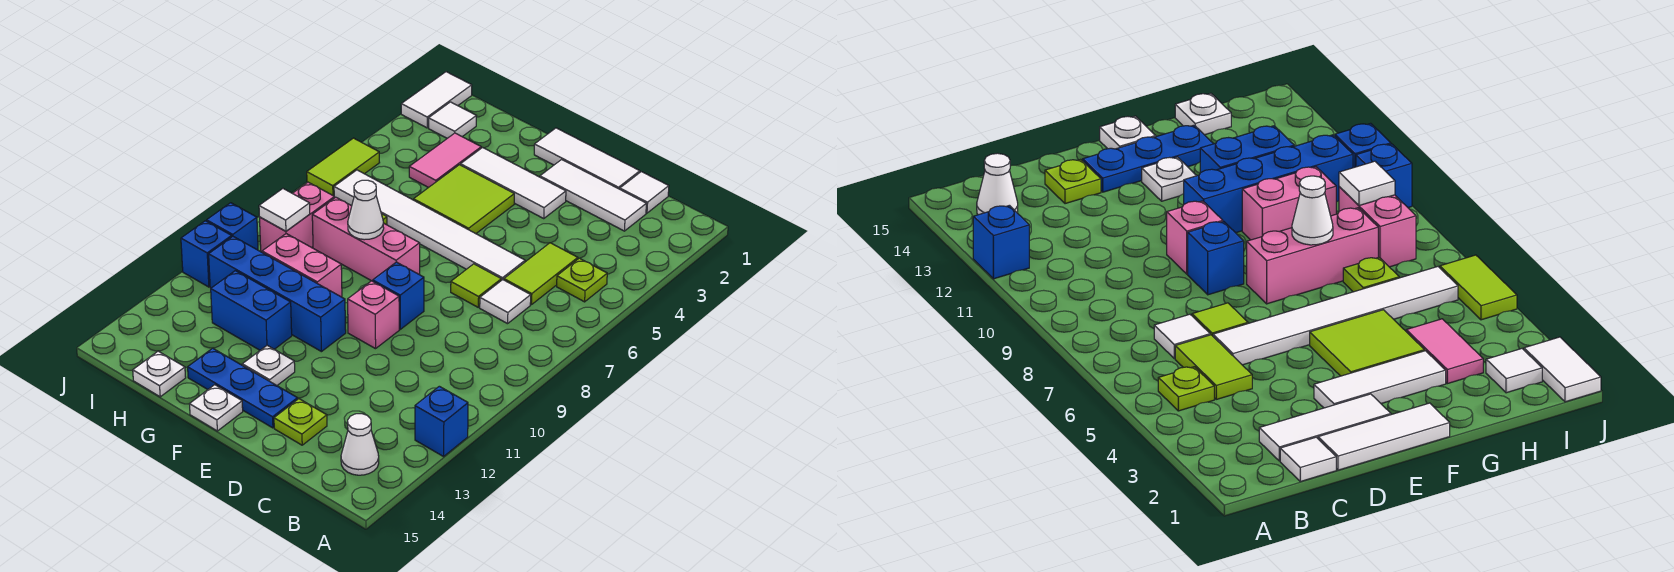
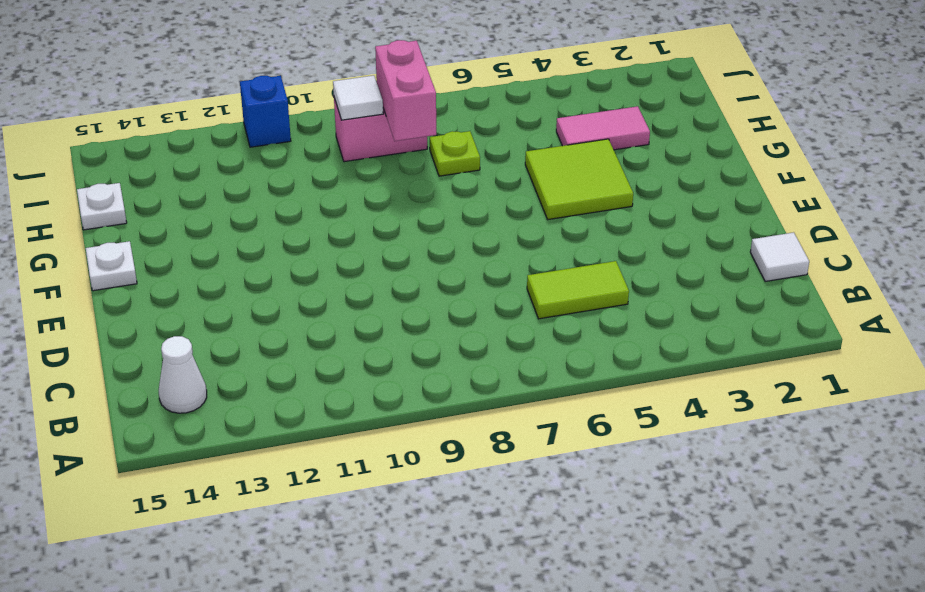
pink brick H8:I8 level 2 -> pink brick G10:H10 level 1
none -> blue brick A12 level 1
none -> lime plate B5 level 1
none -> white tile C2:E2 level 1
none -> white tile C7 level 1

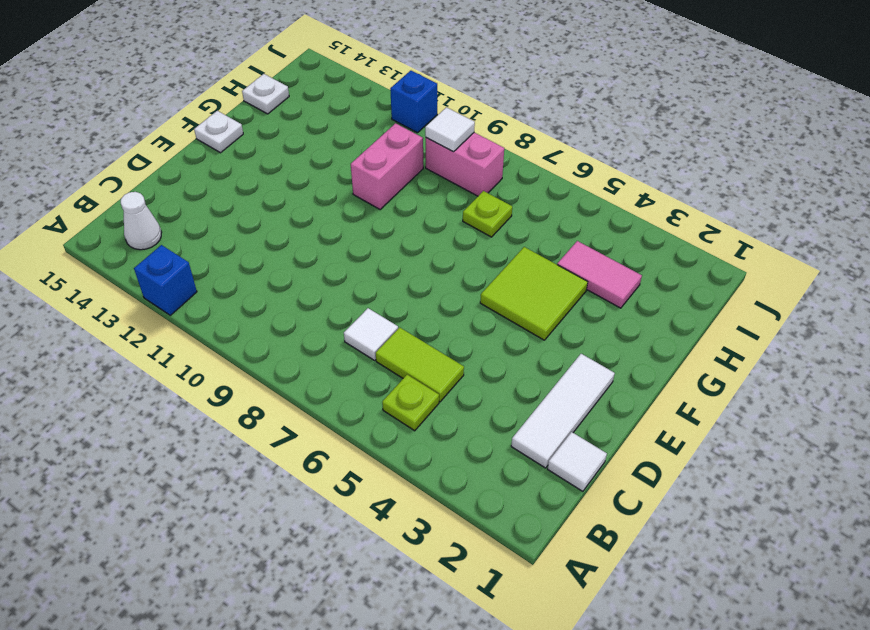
none -> white tile D1:F1 level 1
none -> white tile D6:I6 level 1
none -> lime tile D7 level 1
none -> lime plate D14 level 1

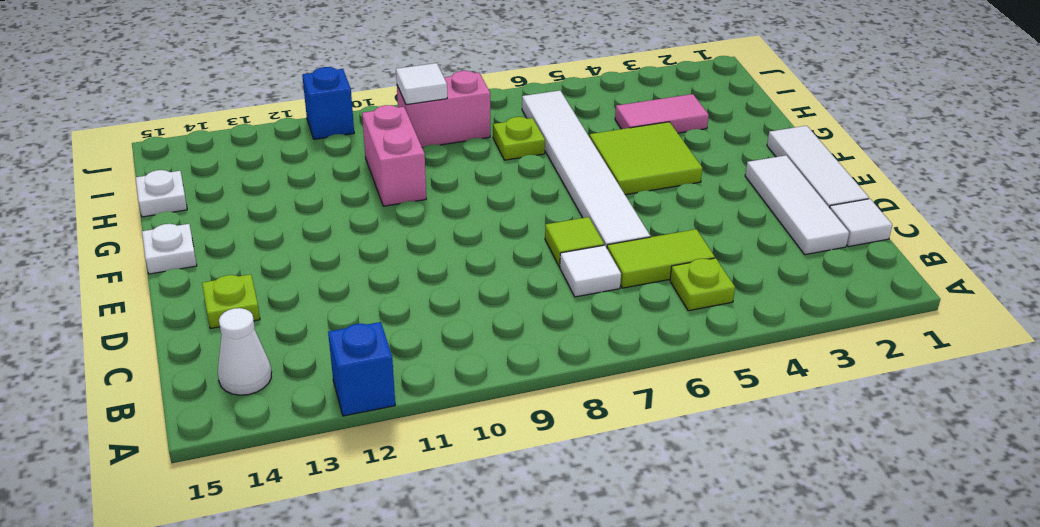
none -> white tile E3:G3 level 1
none -> blue brick E9 level 1
none -> pink brick E10 level 1
none -> blue plate E14:G14 level 1

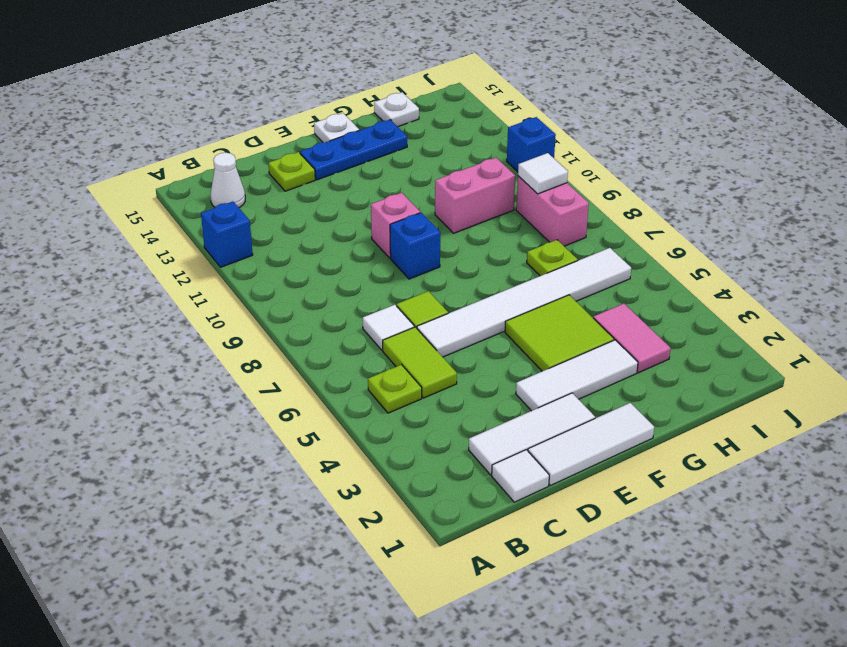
none -> pink brick F8:H8 level 1
none -> blue brick F11:I11 level 1
none -> white plate F13 level 1
none -> blue brick G12:H12 level 1

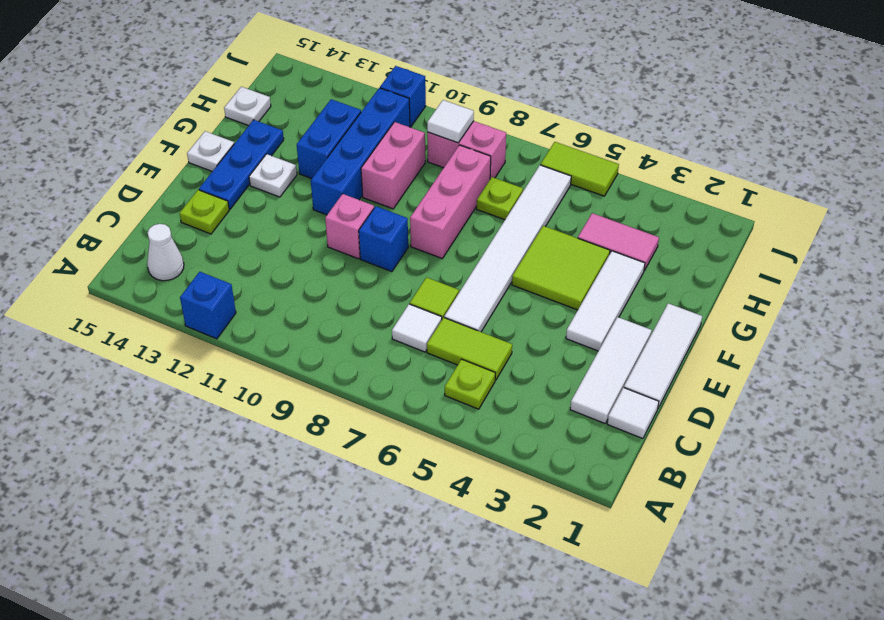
none -> white tile I2 level 1
none -> white tile J1:J2 level 1
none -> blue brick J10 level 1
none -> white cone G8 level 2

